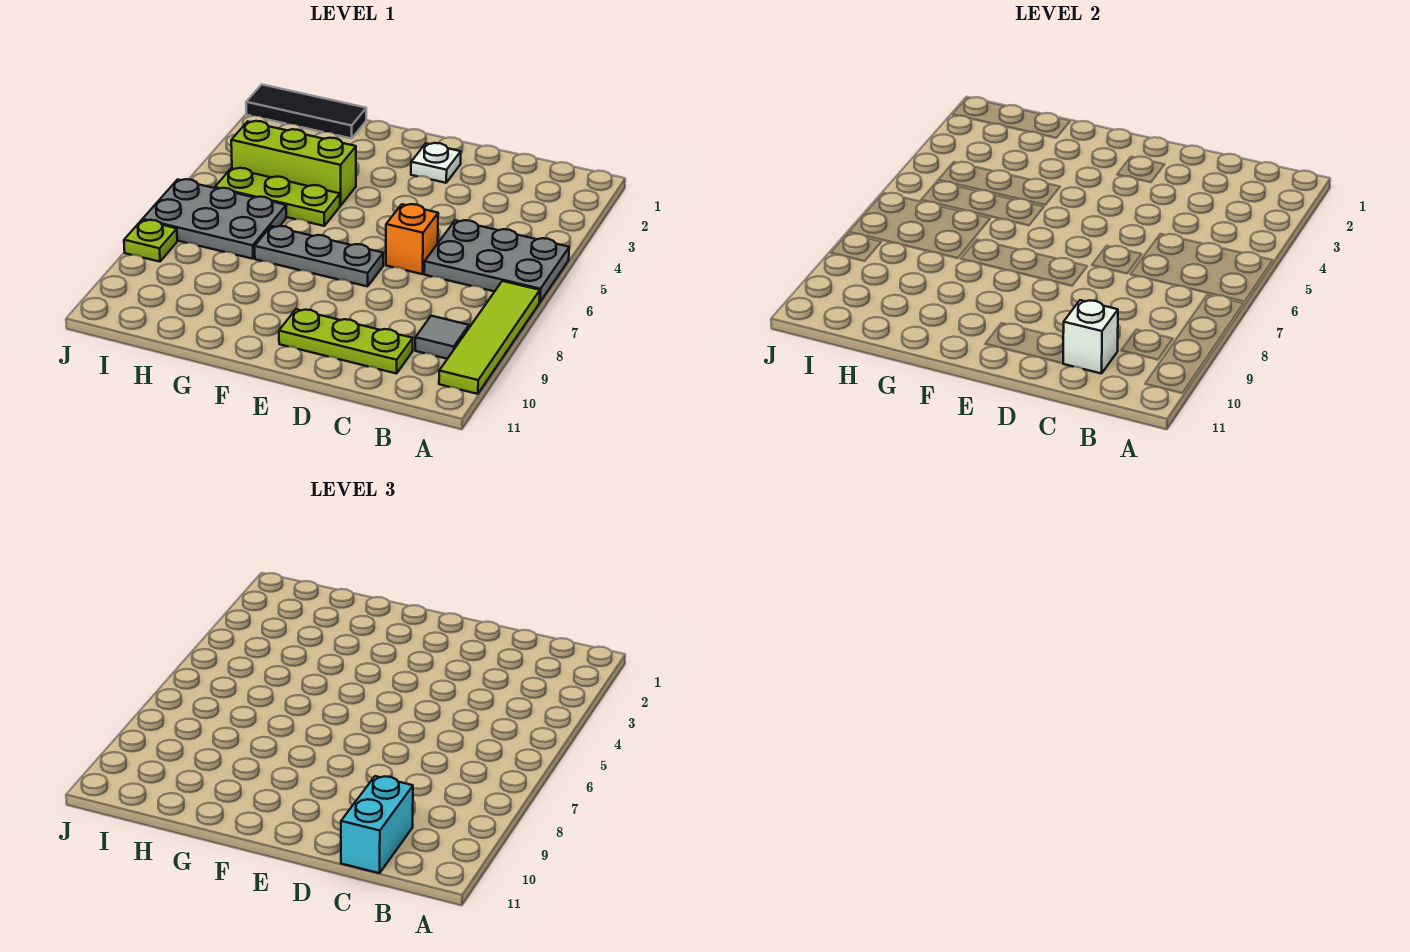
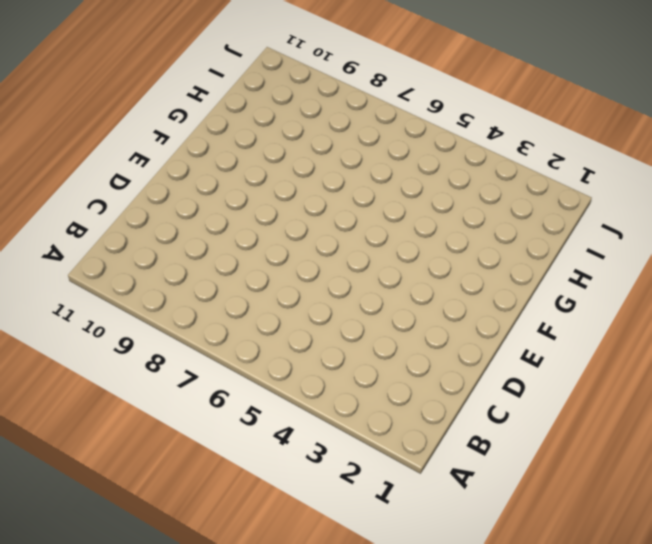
none -> grey plate A5:C6 level 1
none -> lime tile A7:A10 level 1
none -> grey tile B9 level 1

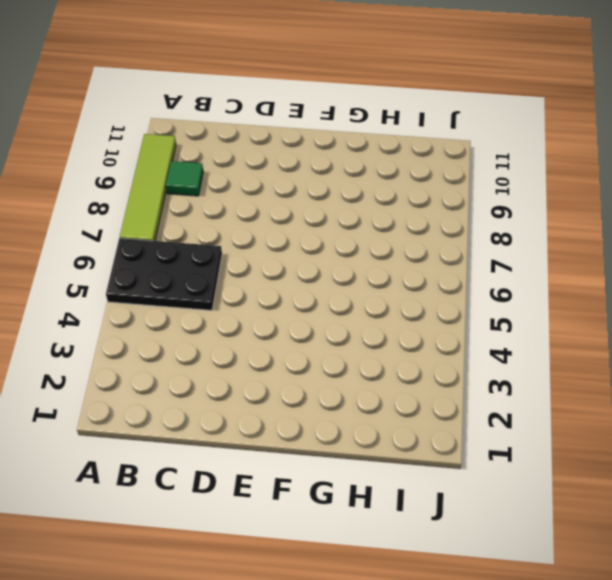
black plate A5:C6 level 1 -> grey plate A5:C6 level 1
green tile B9 level 1 -> grey tile B9 level 1
none -> lime plate C10:E10 level 1
none -> orange brick D6 level 1
none -> white plate E2 level 1

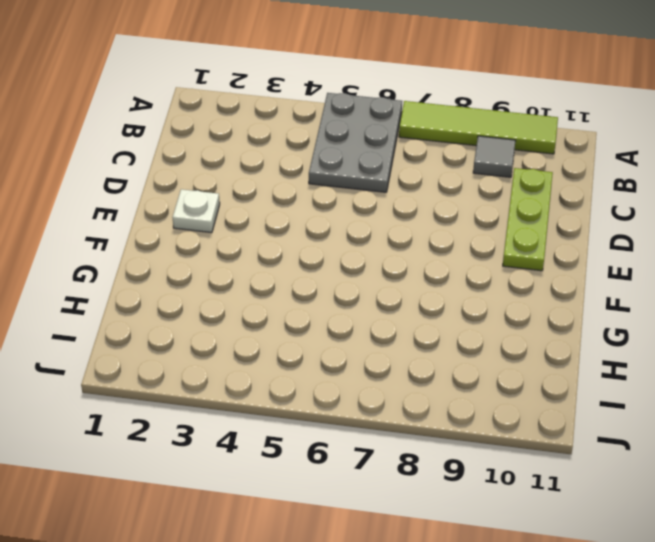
none -> orange brick D6 level 1
none -> grey plate E7:G7 level 1
none -> lime brick G4:I4 level 1

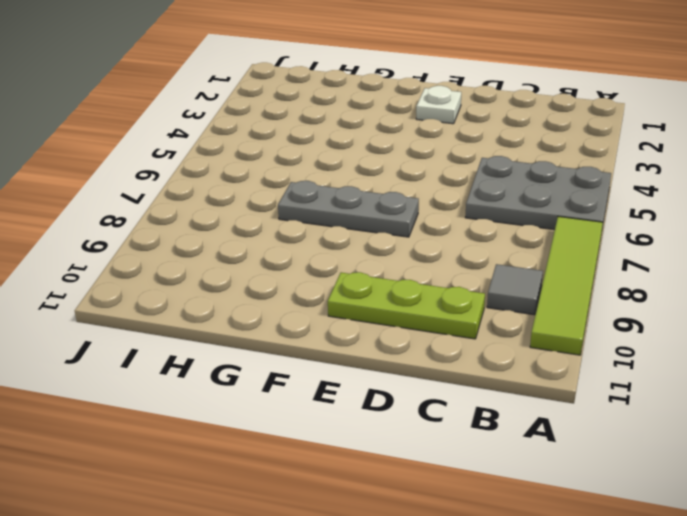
none -> orange brick D6 level 1
none -> lime brick G4:I4 level 1
none -> lime plate G5:I5 level 1

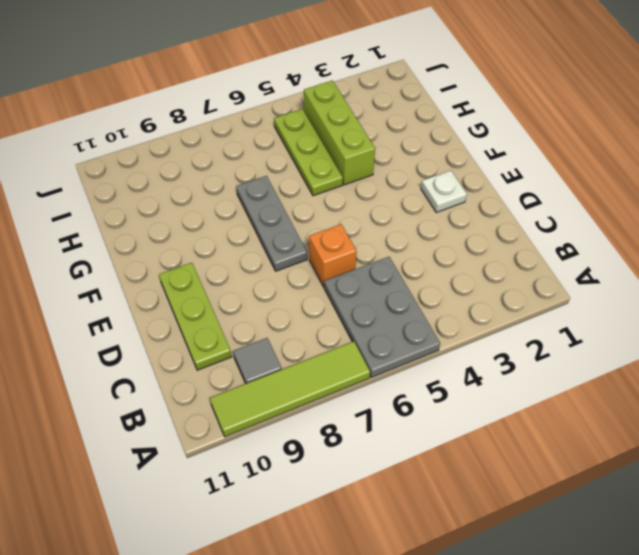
none -> black tile H1:J1 level 1
none -> grey plate H6:J7 level 1
none -> lime plate J8 level 1

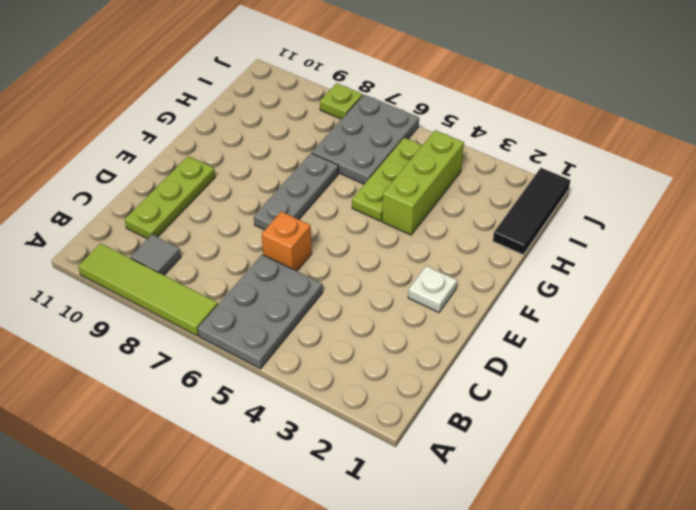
none -> white brick C10 level 2
none -> cyan brick C10:C11 level 3

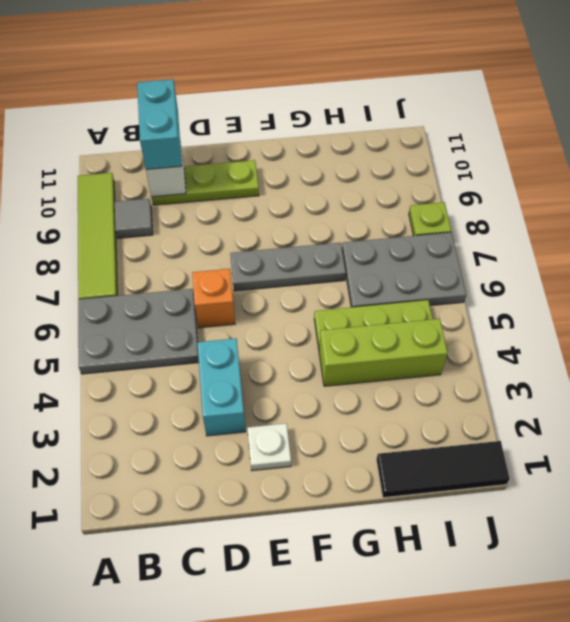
cyan brick D3:D4 level 1 -> none

